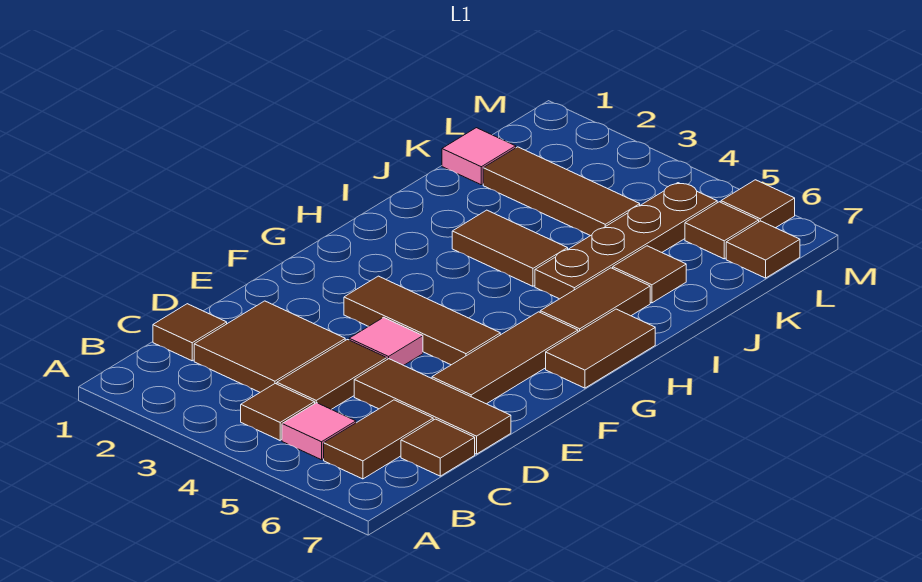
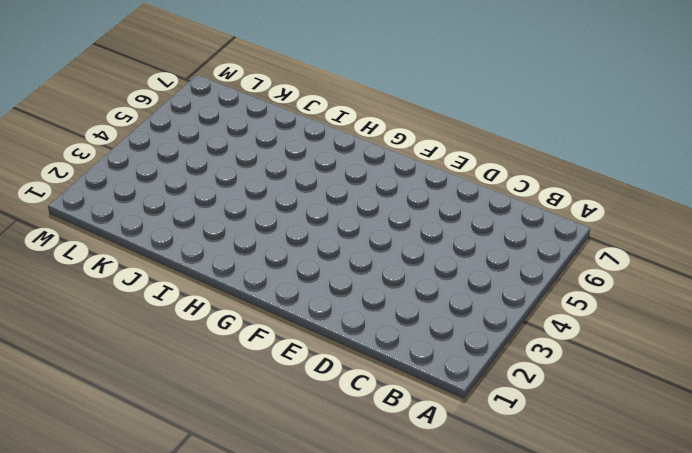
none -> brown tile B4 level 1
none -> pink tile B5 level 1
none -> brown tile B6:C6 level 1

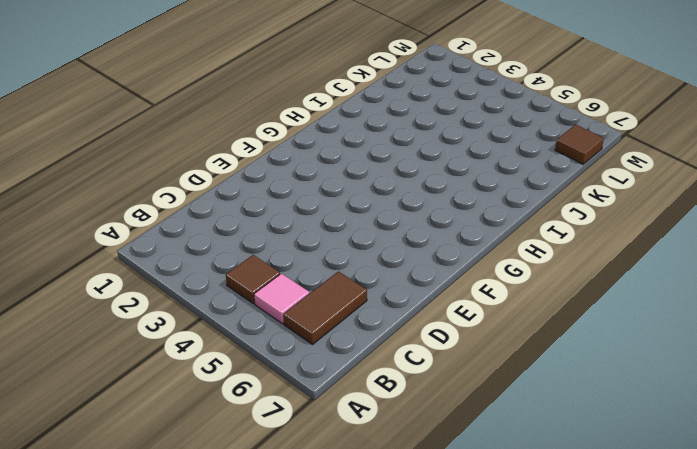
none -> brown tile C1 level 1
none -> brown tile C2:D3 level 1
none -> brown tile C4:D4 level 1

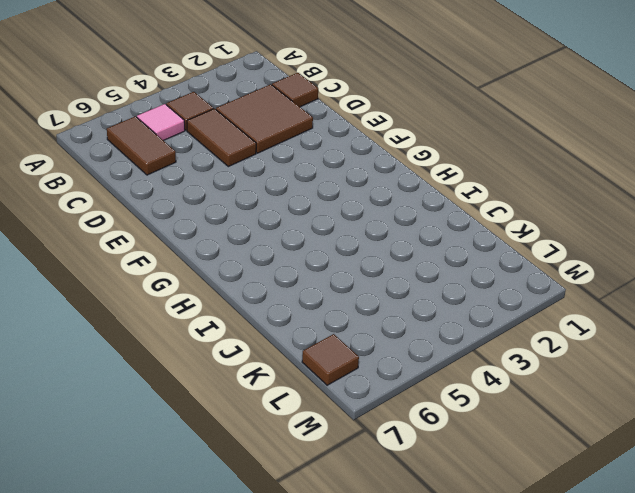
none -> brown tile C7 level 1
none -> brown tile D5:D7 level 1
none -> pink tile E4 level 1

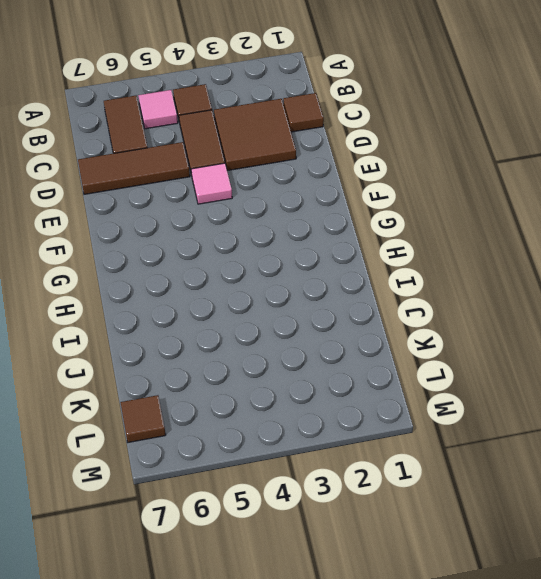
none -> brown tile C7 level 1
none -> brown tile E6:G6 level 1
none -> brown tile F3:F5 level 1

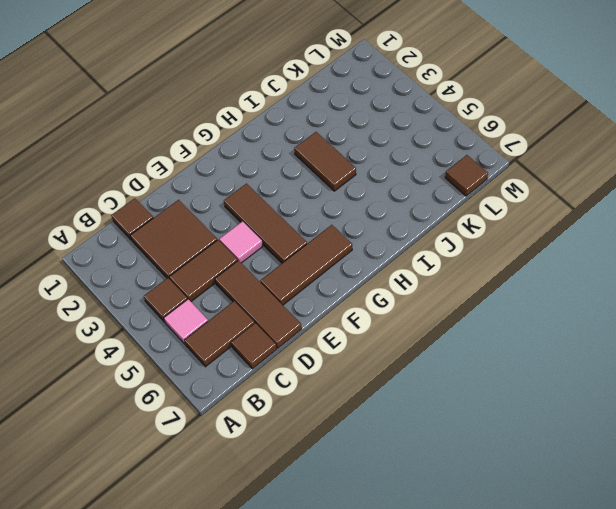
none -> brown tile G7:H7 level 1
none -> brown tile H6:I6 level 1
none -> brown plate I5:L5 level 1

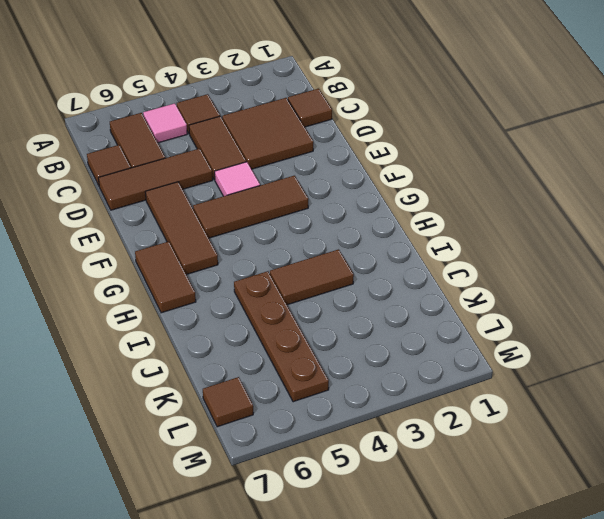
none -> brown tile H6:I6 level 1
none -> brown tile J6 level 1
none -> pink tile K1 level 1

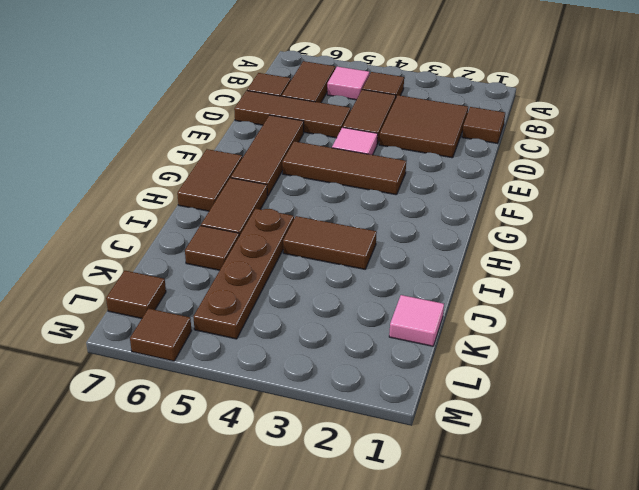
none -> brown tile K2:K4 level 1
none -> brown tile L6 level 1

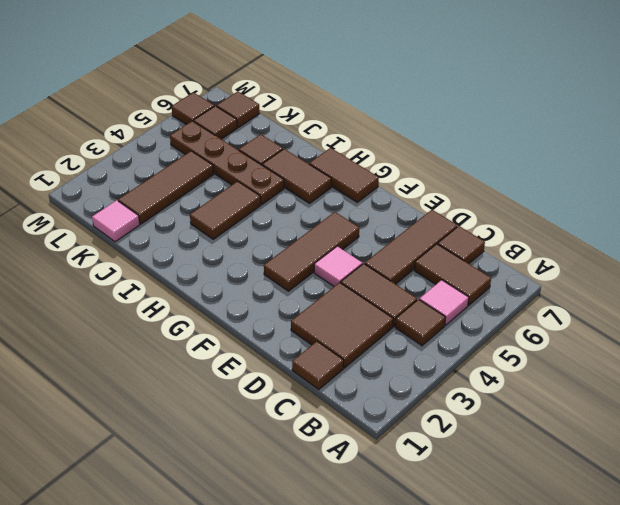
none -> brown tile E6:G6 level 1

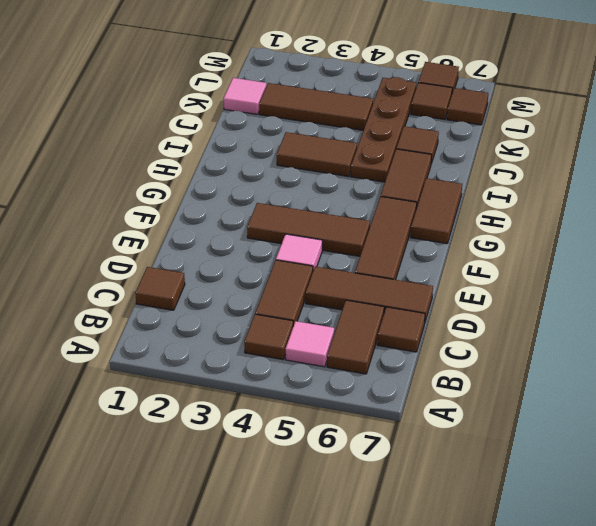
none -> brown tile C2:D3 level 1

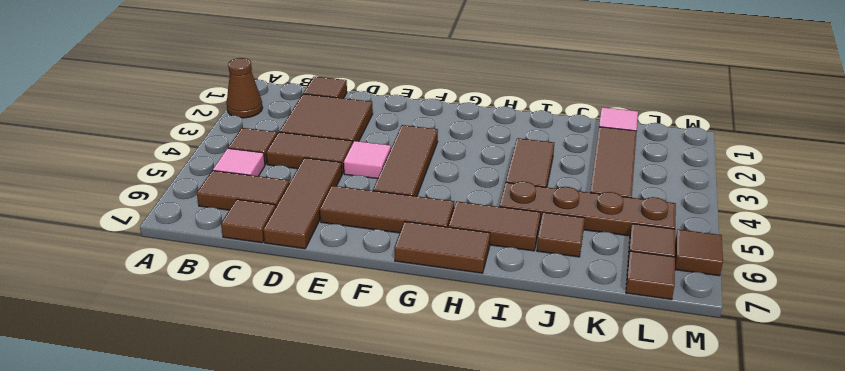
brown cone A2 level 1 -> none

